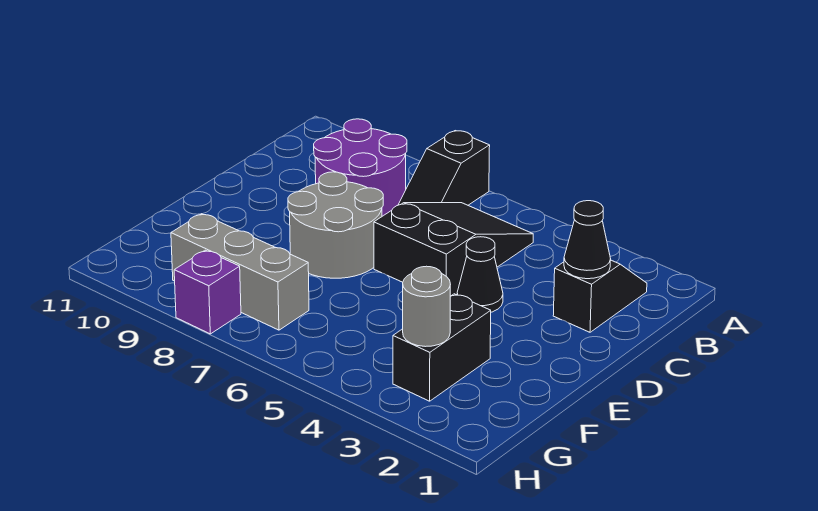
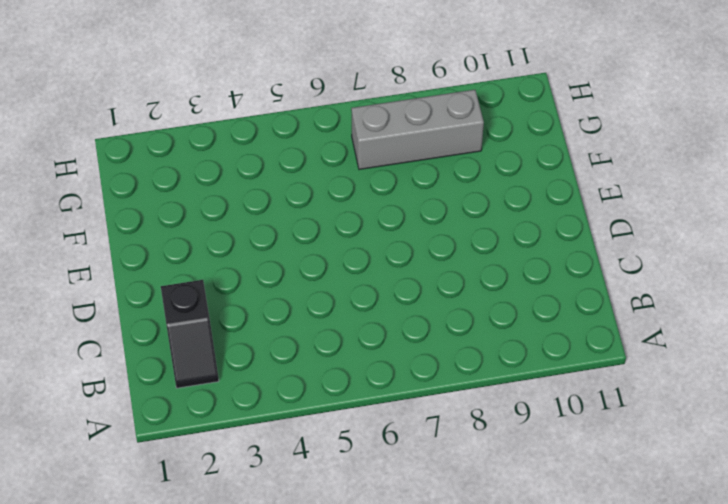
none -> black slope A7:B7 level 1 top A
none -> black slope B5:D6 level 1 top D

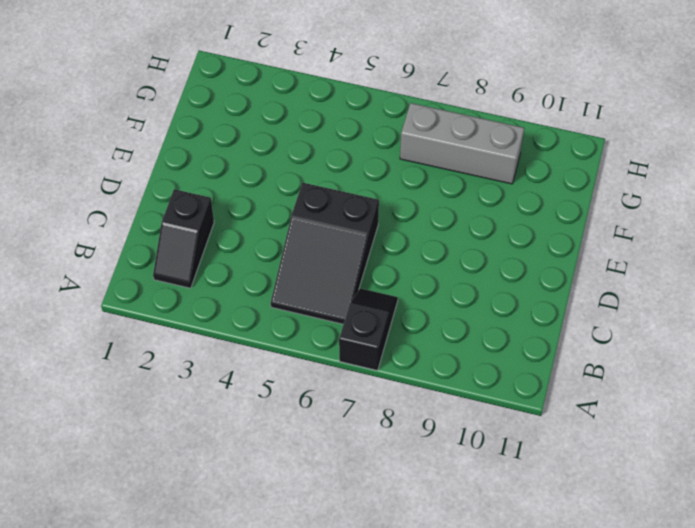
none -> purple round brick B8:C9 level 1
none -> black cone D4 level 1

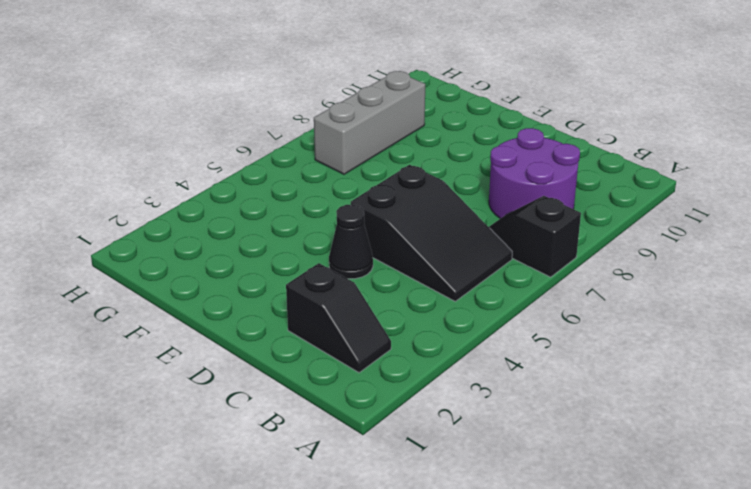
none -> grey round brick D7:E8 level 1
none -> black brick F3:G3 level 1

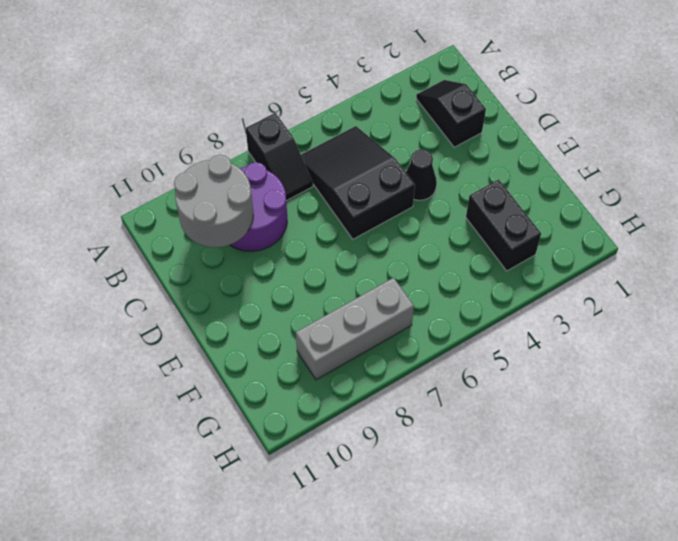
grey round brick B9:C10 level 2 -> grey round brick D7:E8 level 1
none -> purple brick H8 level 1
none -> black cone C2 level 2

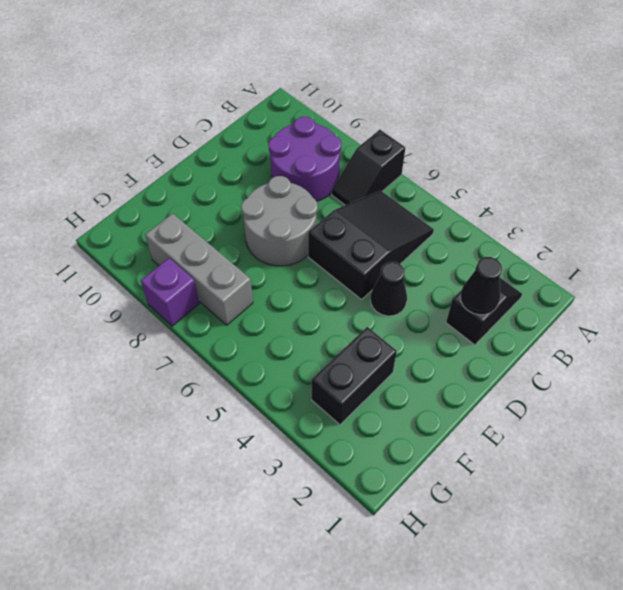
none -> grey round brick G3 level 2

